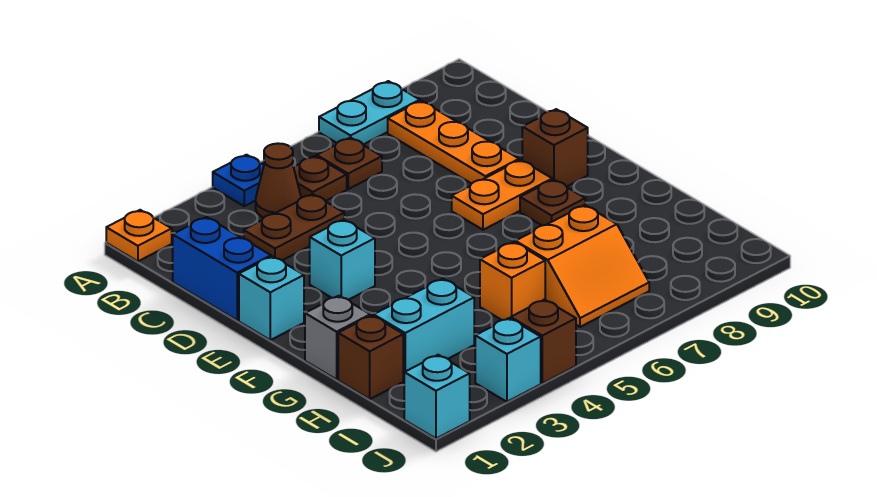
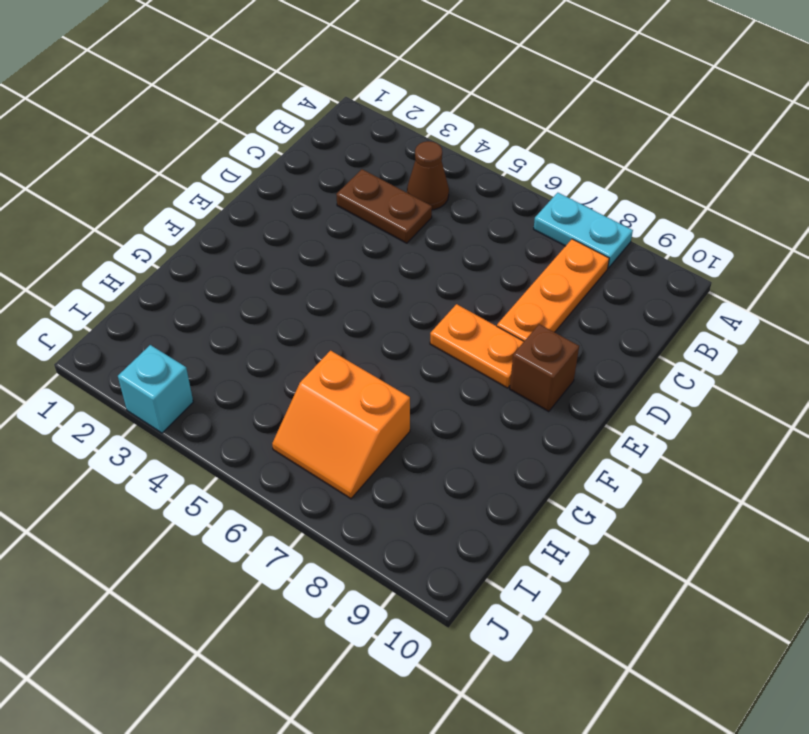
none -> orange plate A1 level 1
none -> blue plate A4 level 1
none -> brown plate B5 level 1

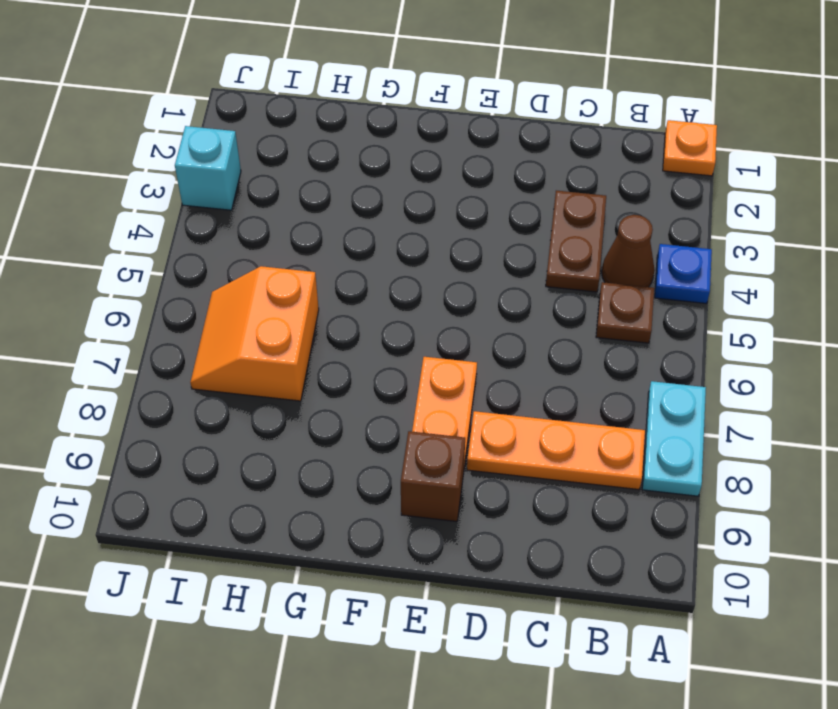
none -> brown plate B6 level 1
none -> blue brick C1:D1 level 1
none -> cyan brick E1 level 1

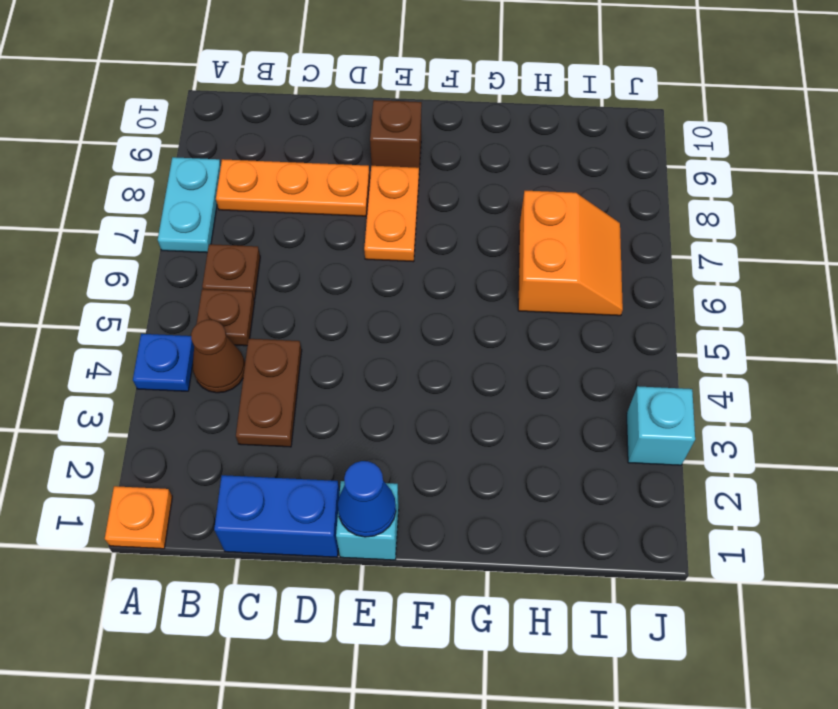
blue cone E1 level 2 -> none
none -> cyan brick E3 level 1
none -> brown plate F8 level 1
none -> grey brick G1 level 1

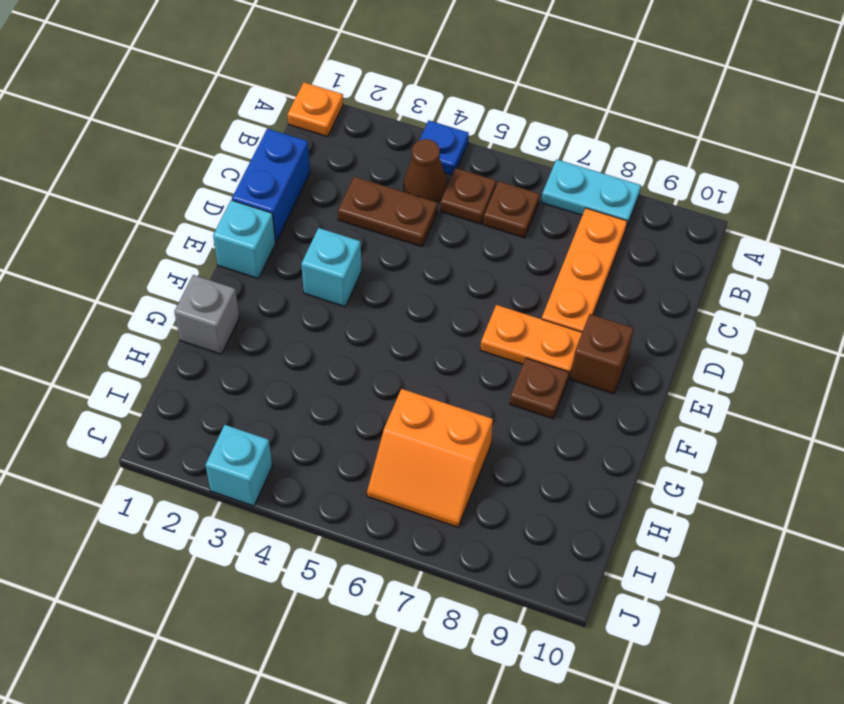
none -> brown brick H1 level 1
none -> cyan brick H2:H3 level 1
none -> orange brick H5 level 1

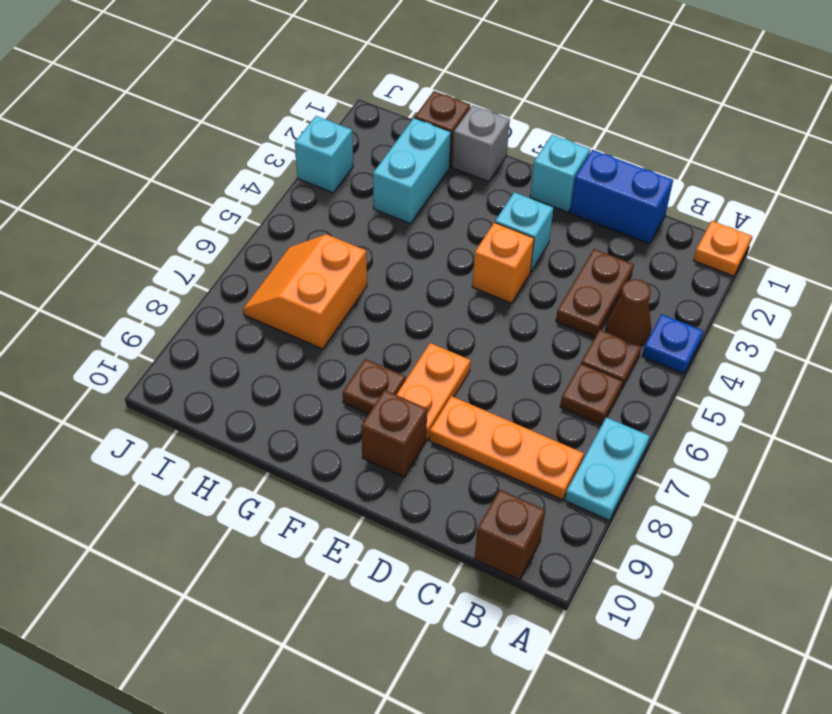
brown brick B10 level 1 -> brown brick J4 level 1
orange brick E4 level 1 -> orange brick H5 level 1
none -> cyan brick J1 level 1

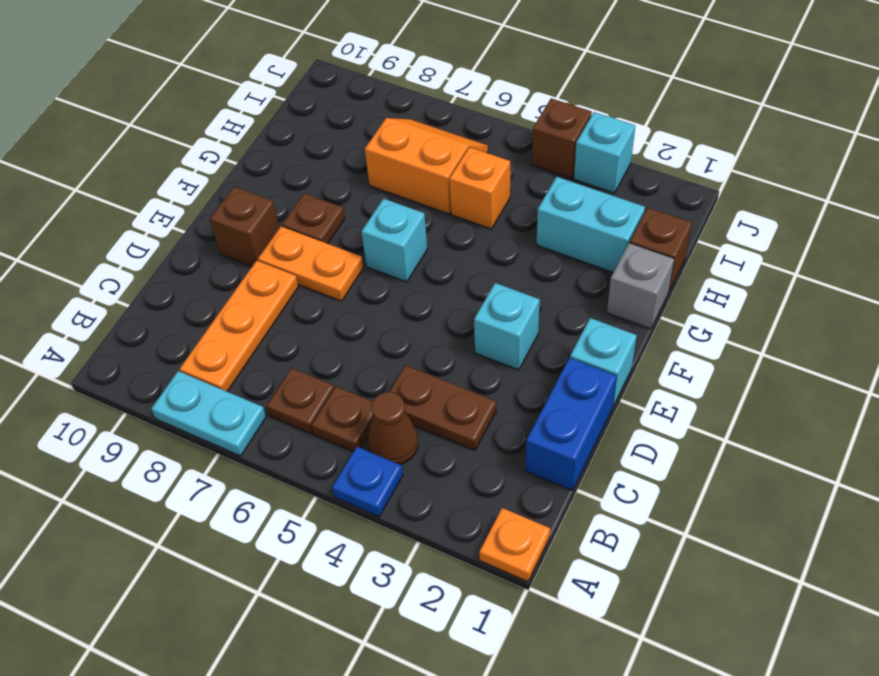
cyan brick F6 level 1 -> cyan brick J1 level 1

